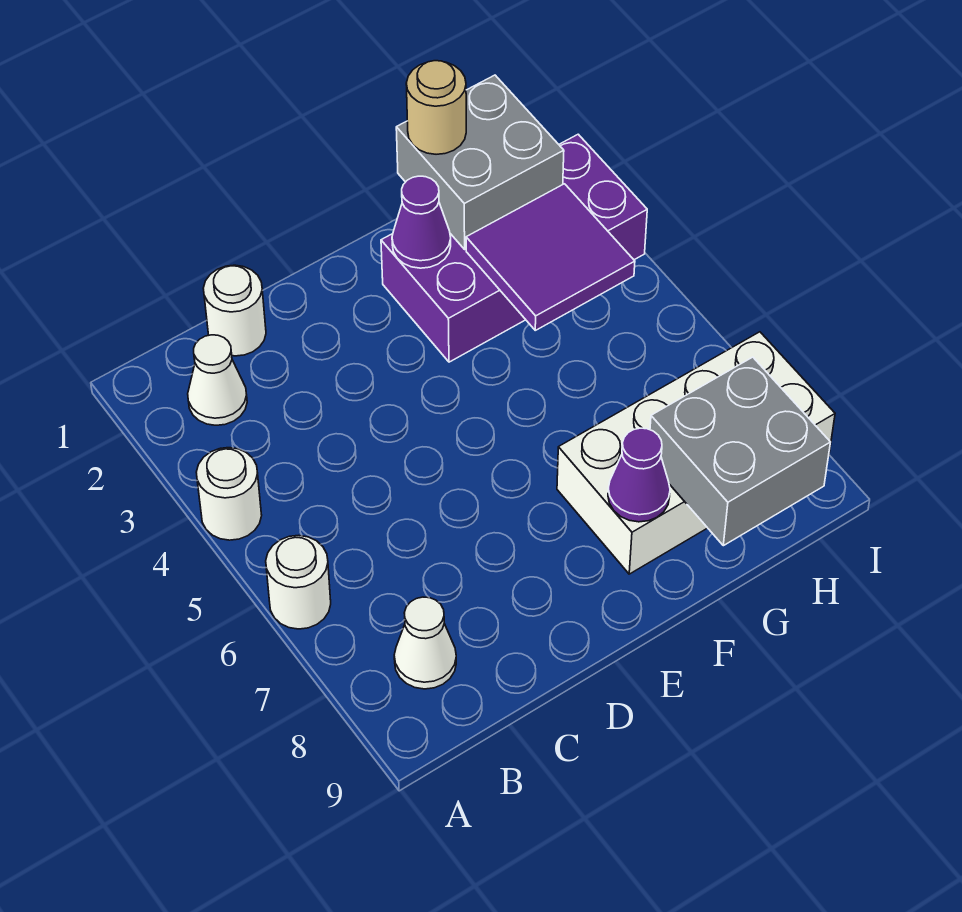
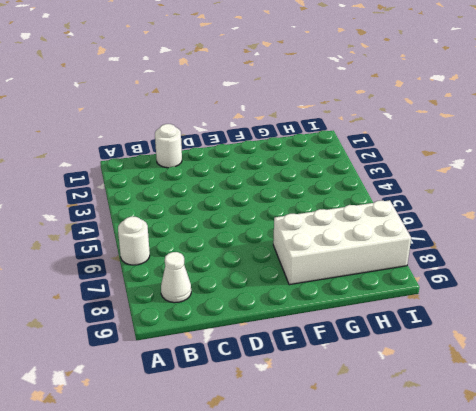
none -> white round brick A4 level 1
none -> white cone B2 level 1
none -> purple brick F2:I3 level 1

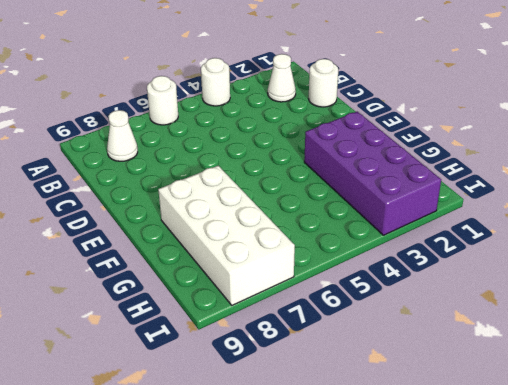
none -> purple cone F2 level 2
none -> purple cone F8 level 2
none -> grey brick G1:H2 level 2

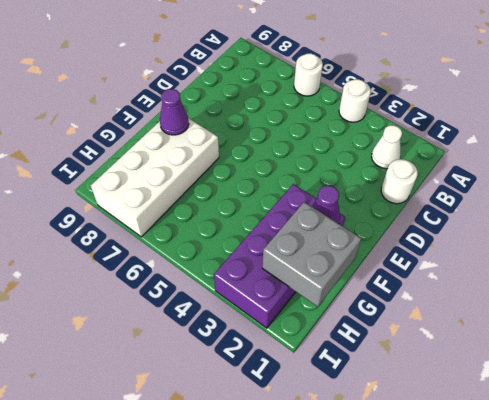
none -> white cone B8 level 1
none -> purple tile G3:H4 level 2
none -> grey brick G8:H9 level 2

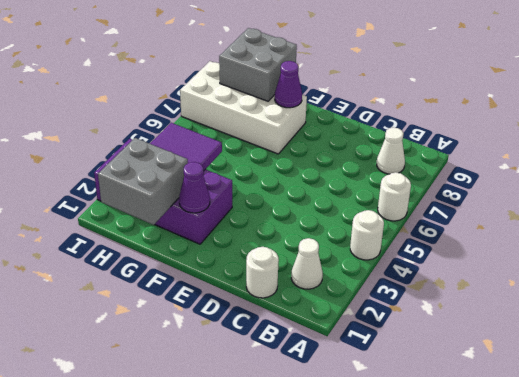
none -> tan round brick G1 level 3

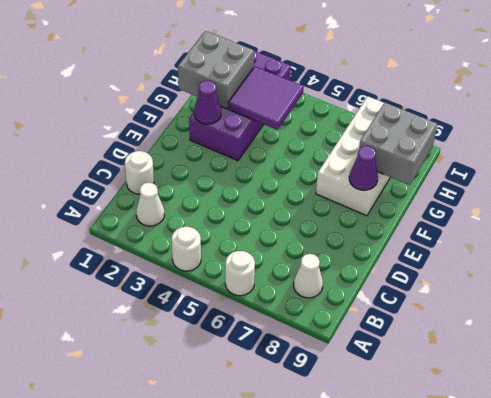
none -> tan round brick G1 level 3

